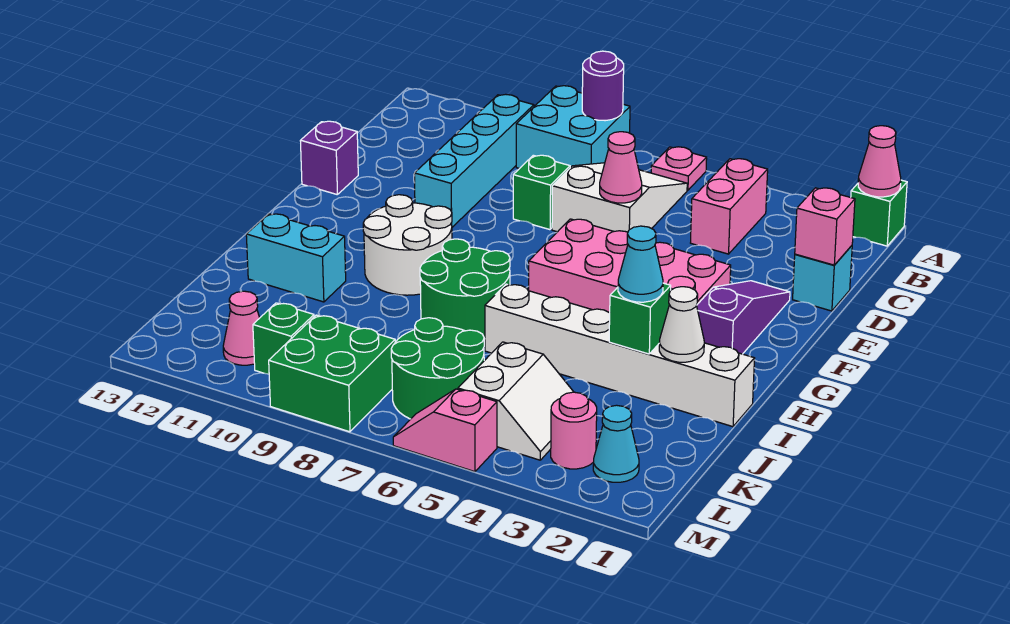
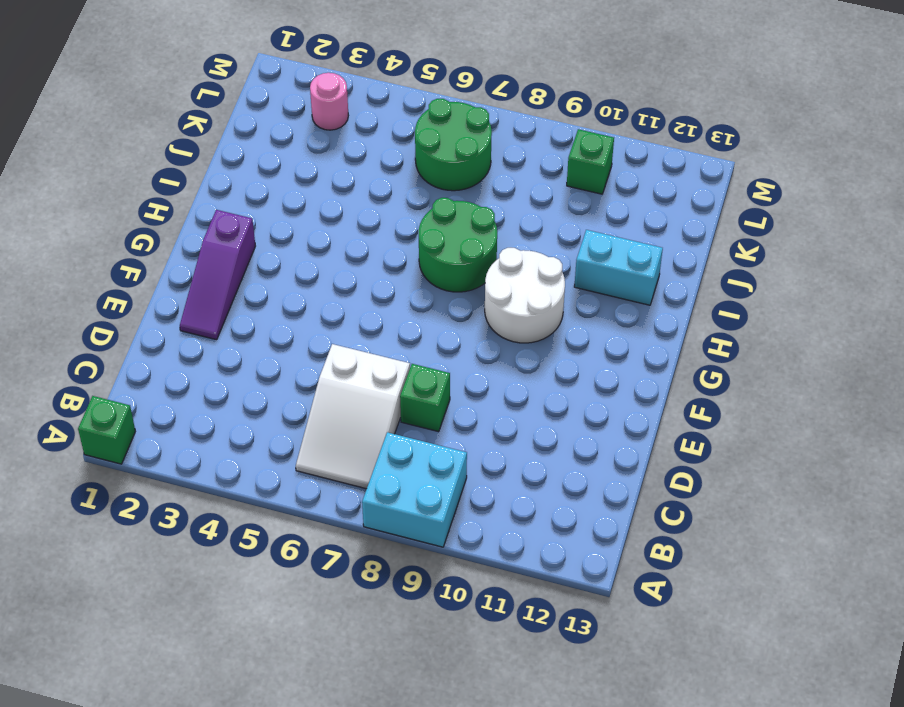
none -> pink plate A6 level 1
none -> pink brick B4:C4 level 1
none -> cyan brick B10:E10 level 1
none -> cyan brick D1 level 1

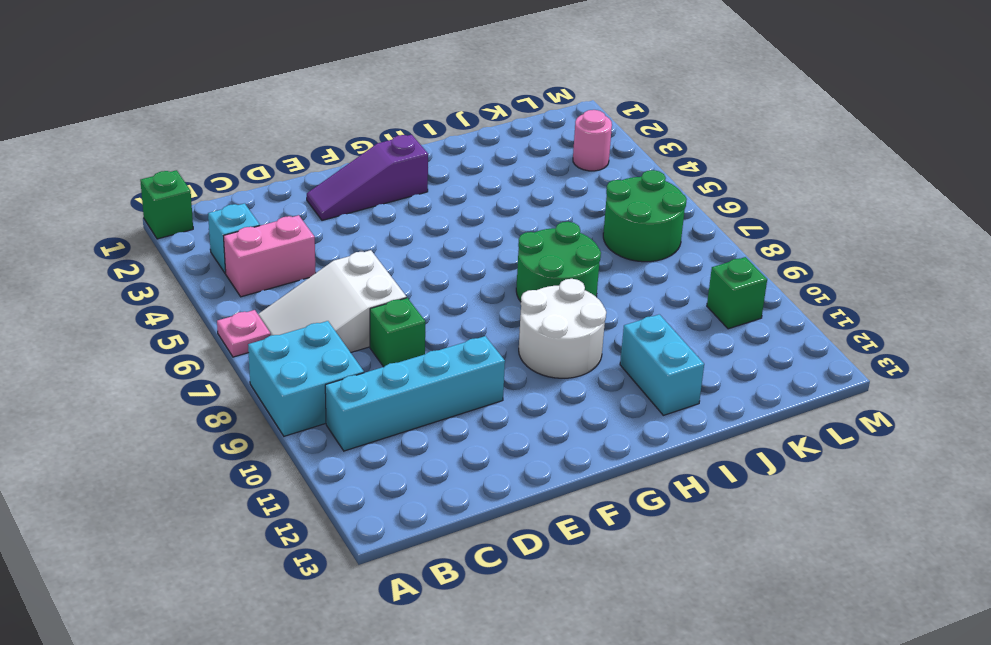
cyan brick B3 level 1 -> cyan brick D1 level 1
none -> purple brick E13 level 1
none -> pink brick F3:G6 level 1
none -> white brick I1:I6 level 1
none -> white slope K4:L5 level 1 top 5

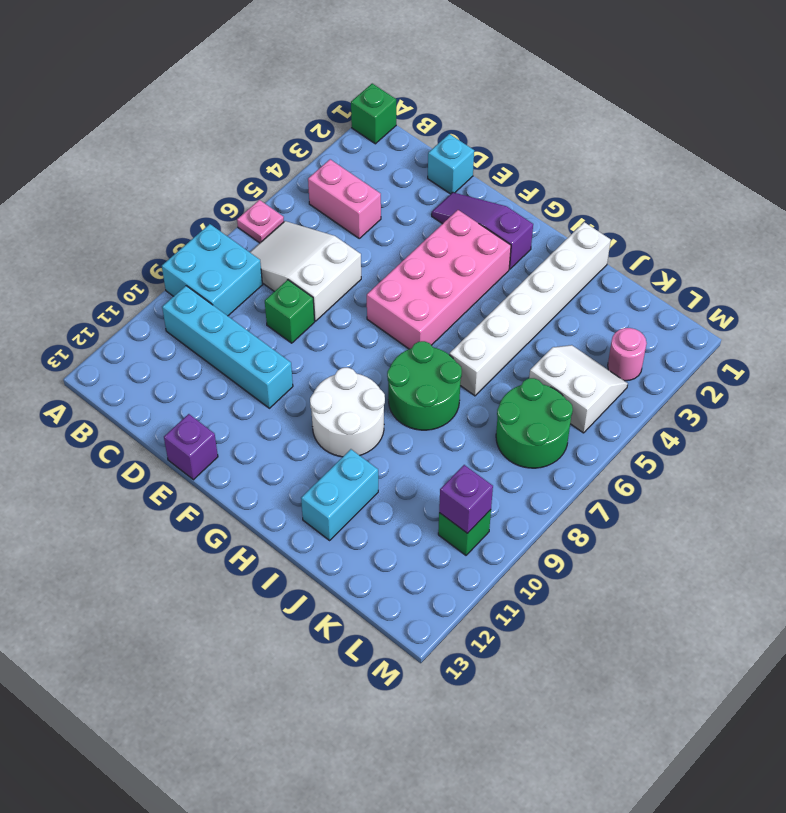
purple brick L10 level 2 -> none
none -> cyan cone L2 level 1
none -> green brick L8:M9 level 1
none -> pink cone L11 level 1
none -> pink slope M5:M6 level 1 top 5

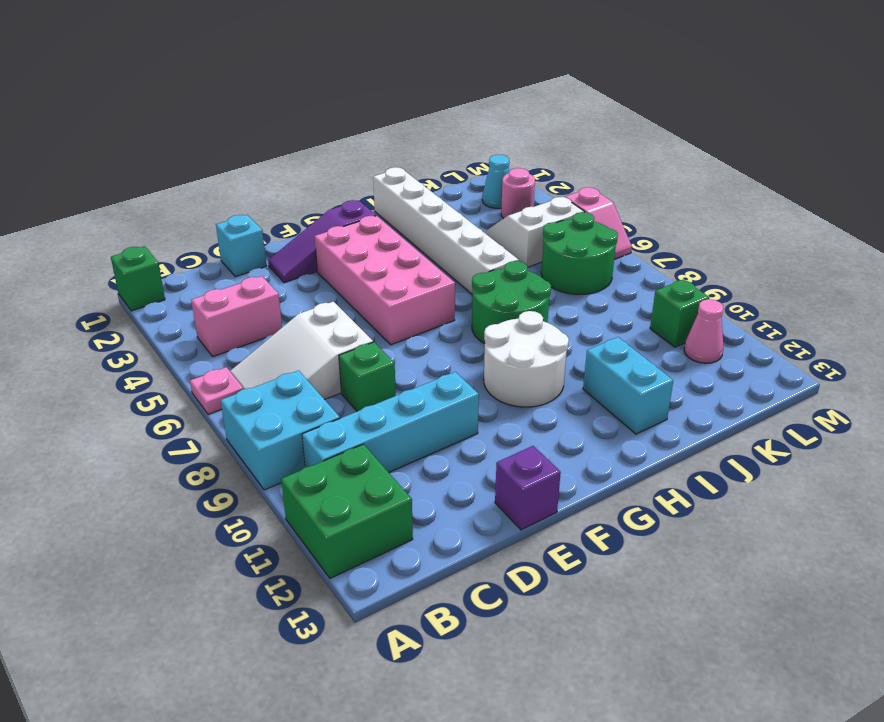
green brick A11:B12 level 1 -> green brick L8:M9 level 1
none -> pink cone A1 level 2
none -> purple round brick A8 level 2
none -> pink brick D1 level 2
none -> pink cone D6 level 2

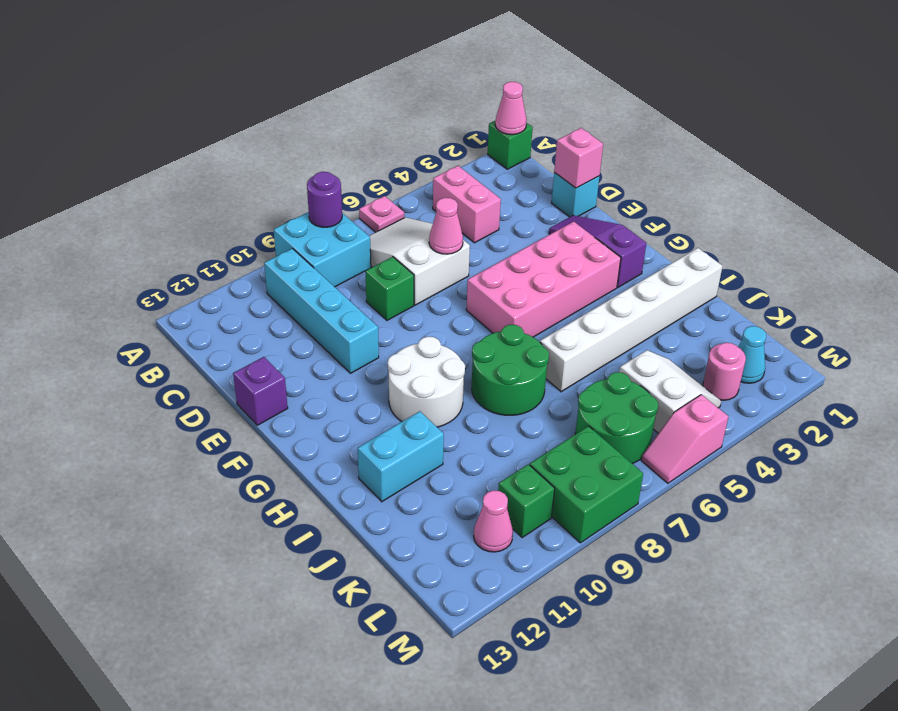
none -> white cone I2 level 2
none -> green brick I3 level 2
none -> cyan cone I3 level 3

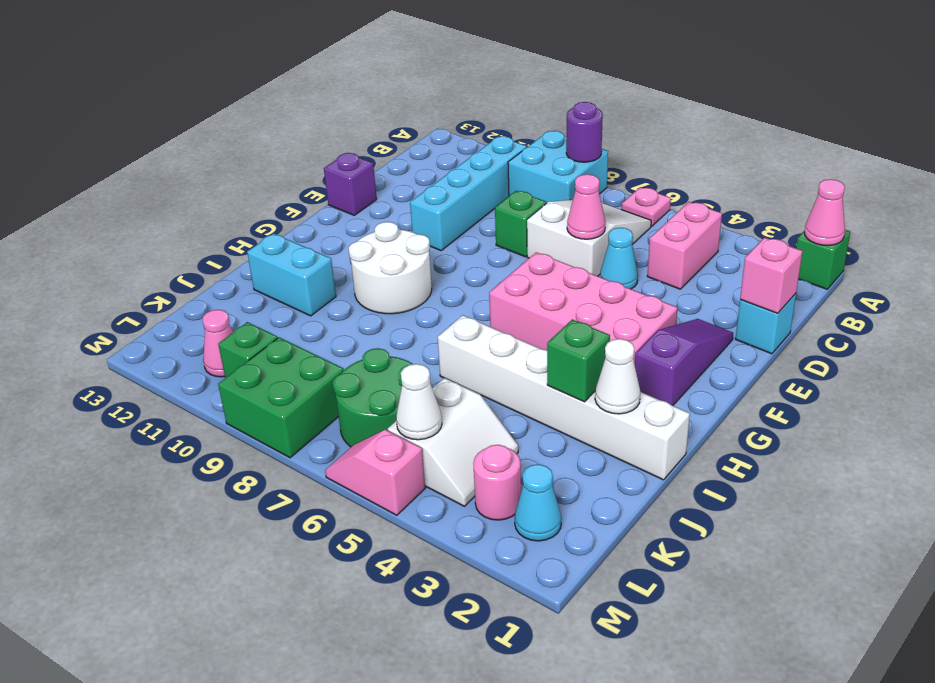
cyan cone D5 level 1 -> cyan cone I3 level 3
white cone L5 level 2 -> none
none -> green round brick H7:I8 level 1

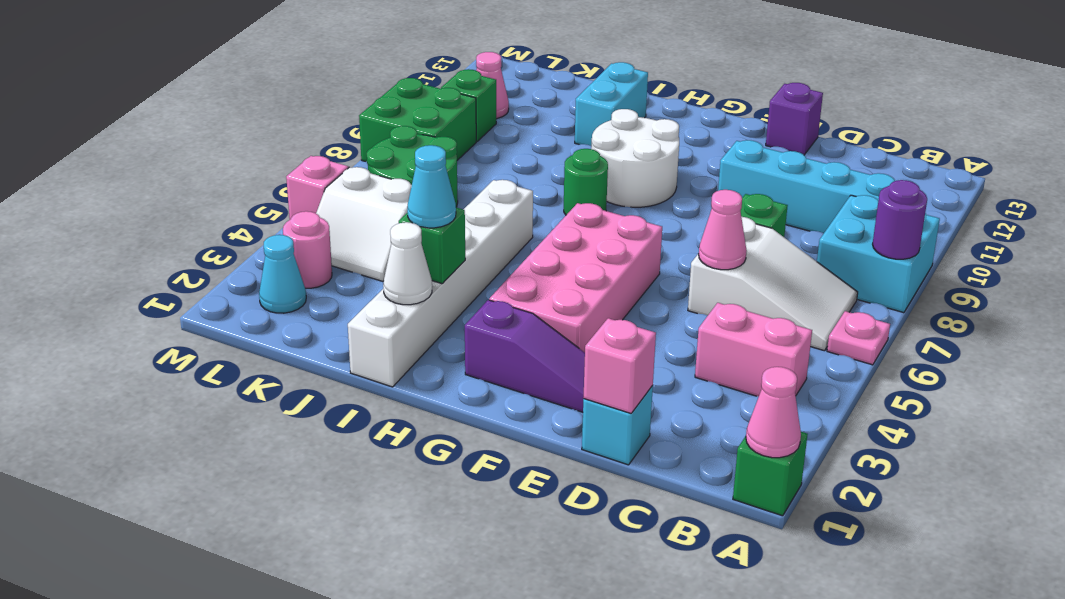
green round brick H8 level 1 -> green round brick H7:I8 level 1

